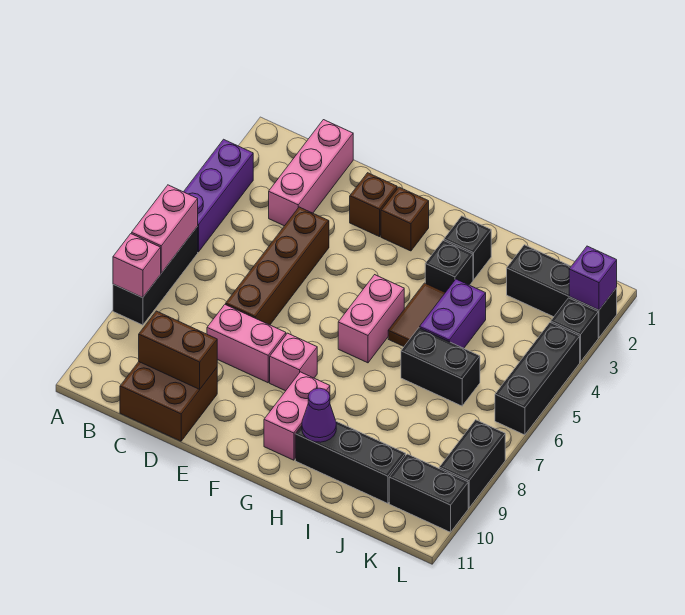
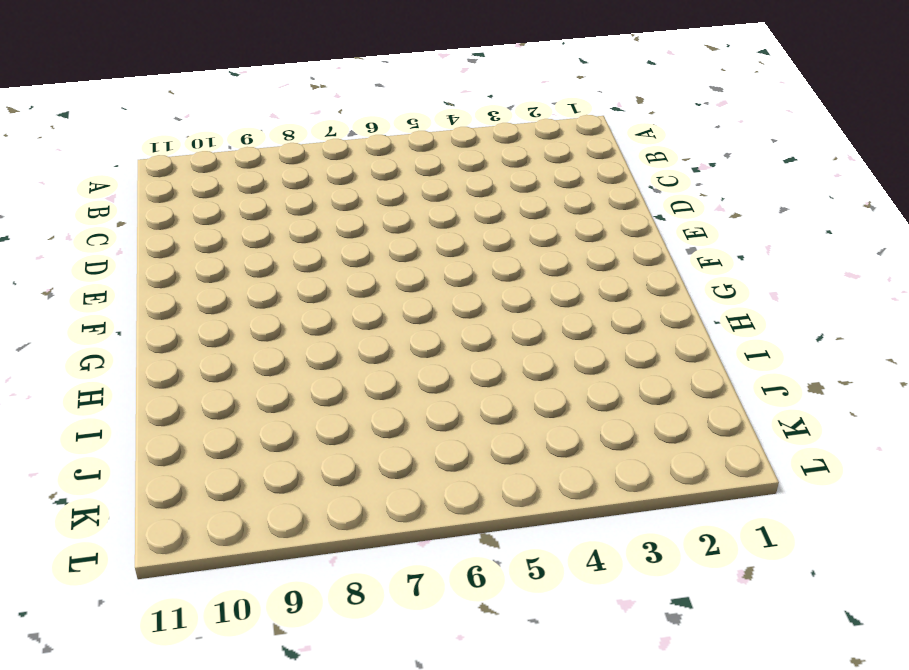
none -> purple brick A3:A5 level 1
none -> black brick A6:A8 level 1
none -> pink brick C1:C3 level 1

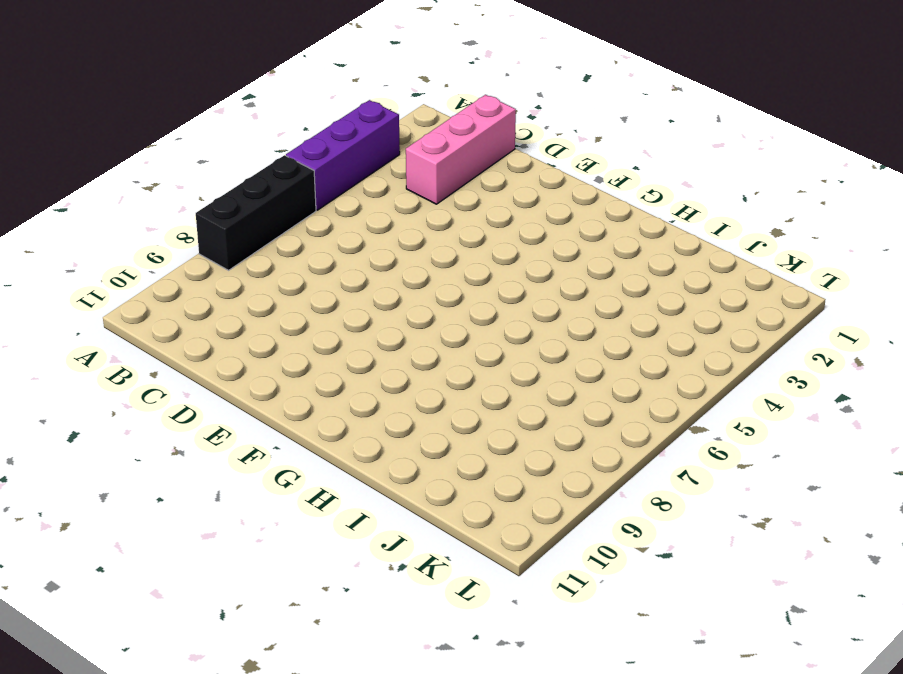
none -> brown brick C10:D11 level 1
none -> brown brick D4:D7 level 1
none -> pink brick D8:E8 level 1

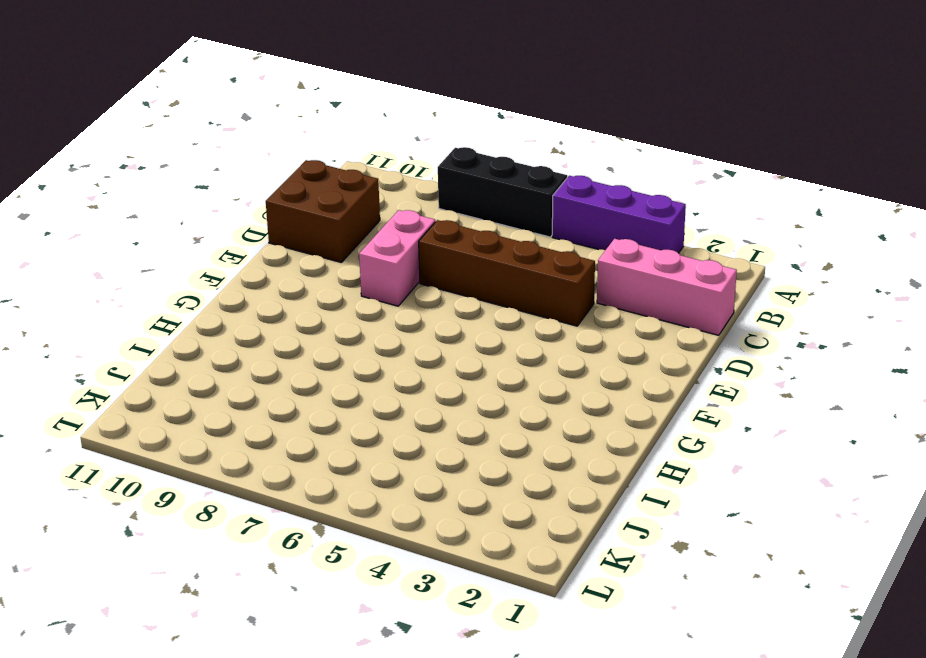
none -> brown brick E2 level 1
none -> brown brick F2 level 1
none -> pink brick F8 level 1

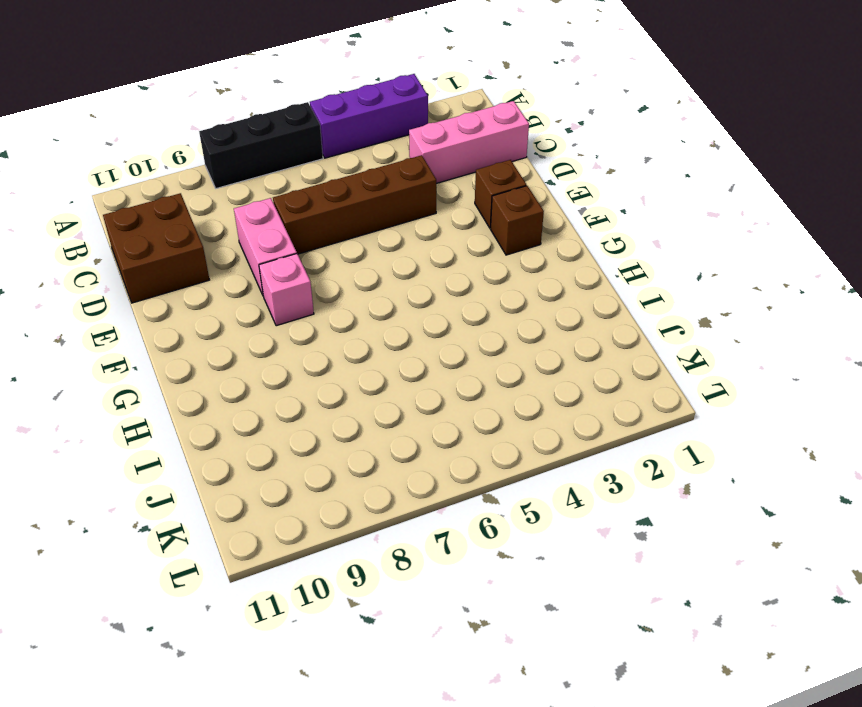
none -> pink brick G5:G6 level 1
none -> pink brick G9:G10 level 1
none -> black brick H2 level 1

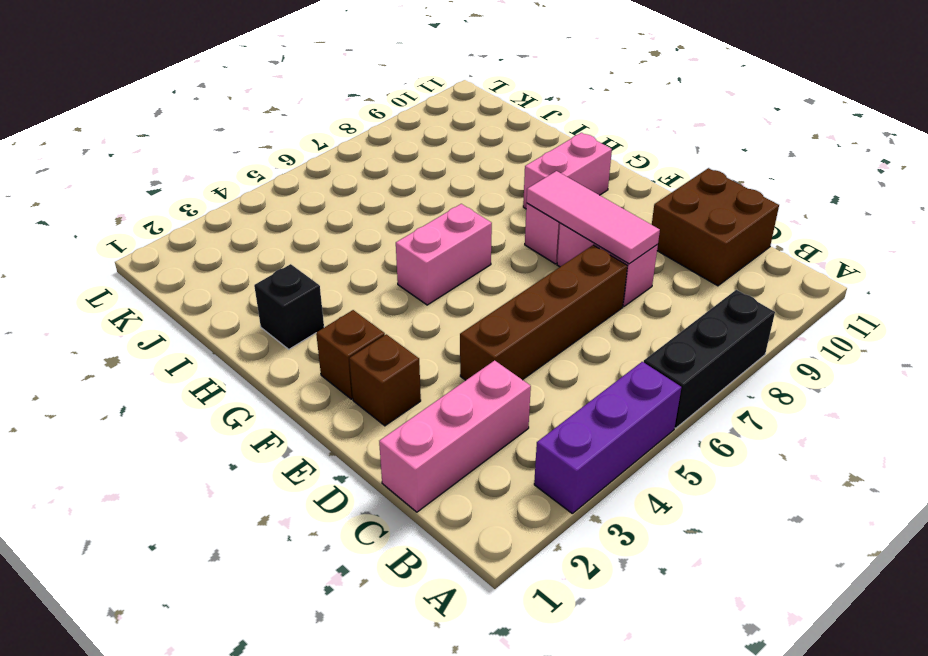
pink tile D8:F8 level 2 -> none
none -> black brick H3 level 1
none -> brown tile H4:H5 level 1
none -> black brick H10:J10 level 1

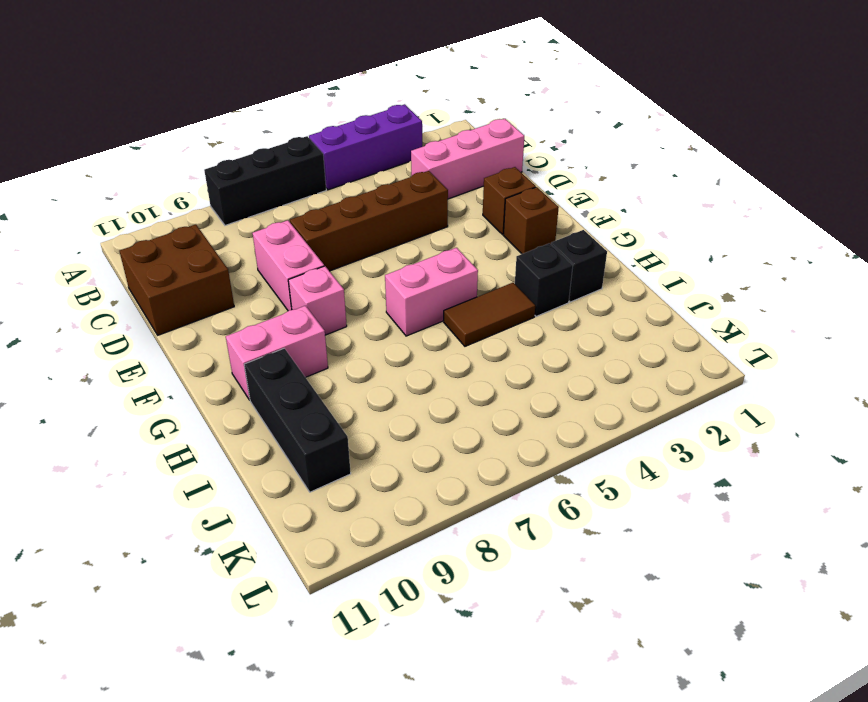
none -> purple brick I4:I5 level 1
none -> black brick I6:J6 level 1
none -> black brick J2:L2 level 1

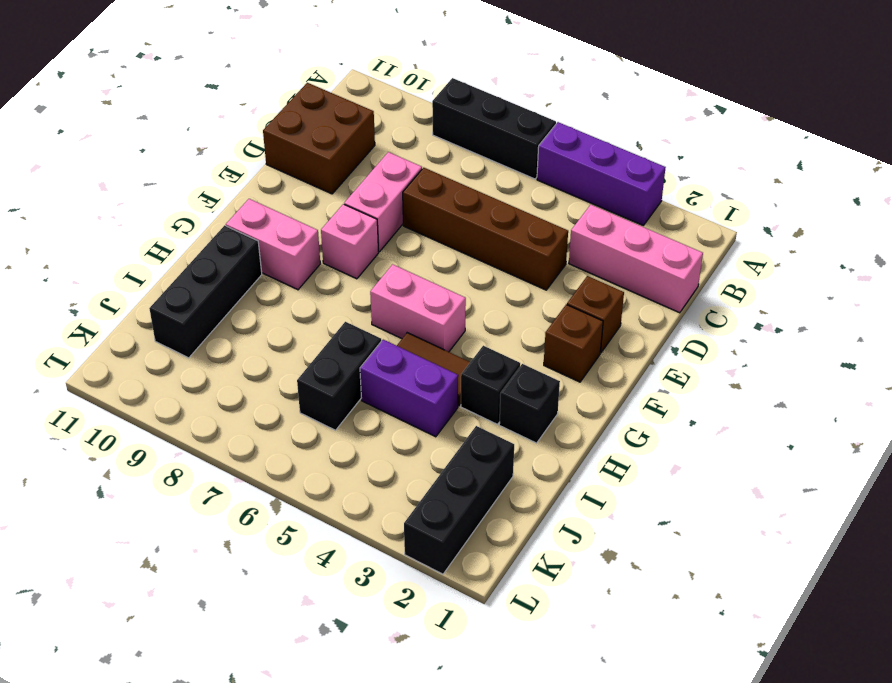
none -> black brick K10:L10 level 1
none -> black brick L3 level 1
none -> black brick L4:L6 level 1

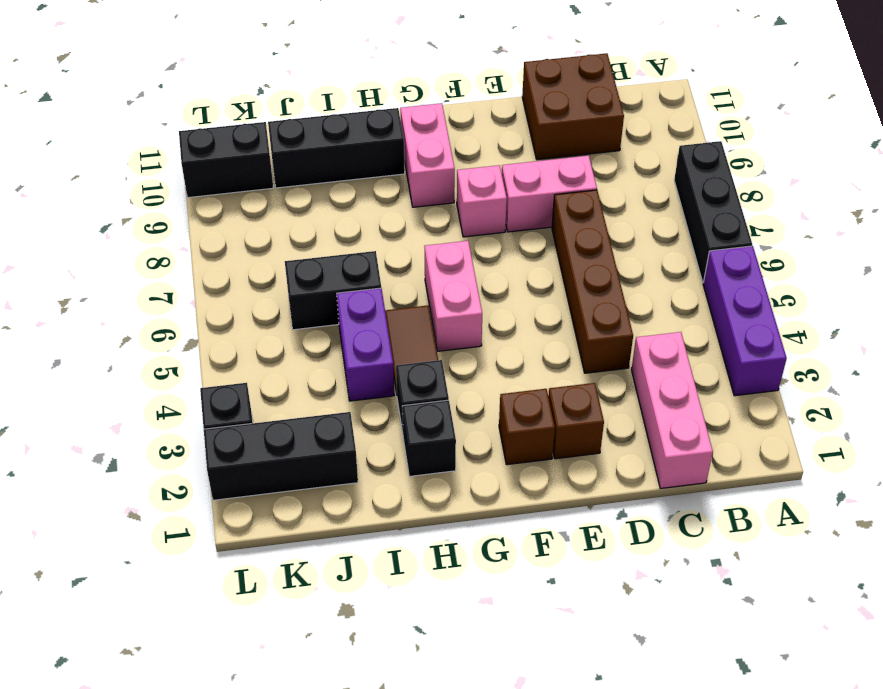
none -> black brick L4:L6 level 1
none -> black brick L8:L9 level 1
none -> pink brick A6:A7 level 2

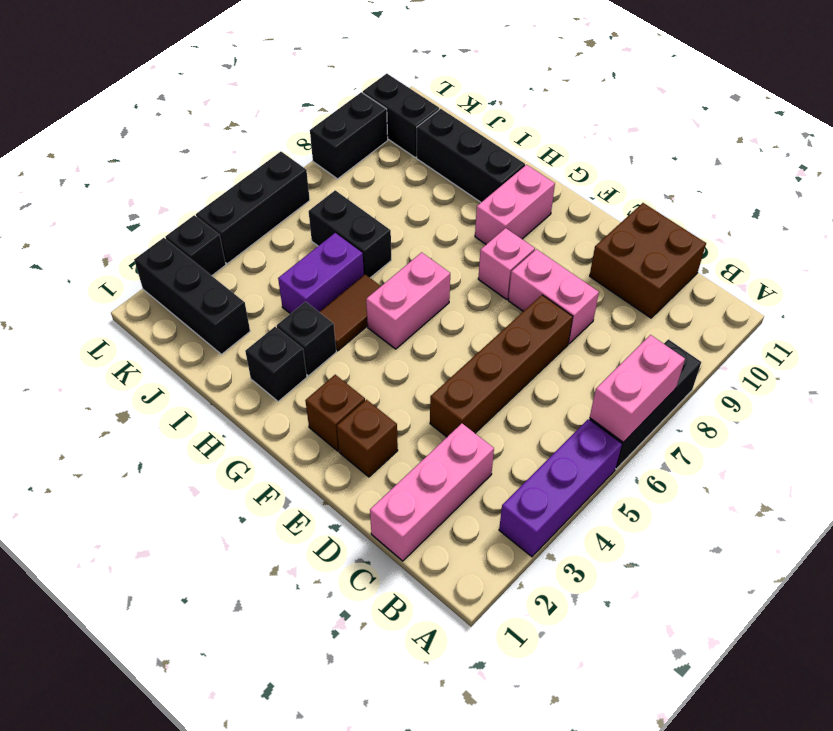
none -> pink brick A8 level 2
none -> brown brick C10:D10 level 2
none -> purple cone H10 level 2

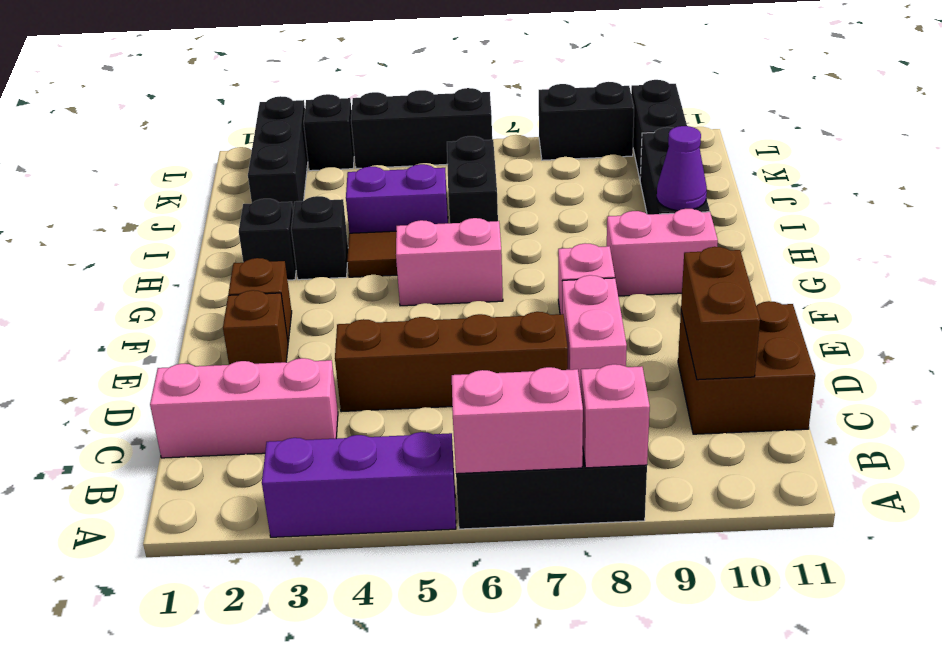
none -> purple brick L2 level 2

